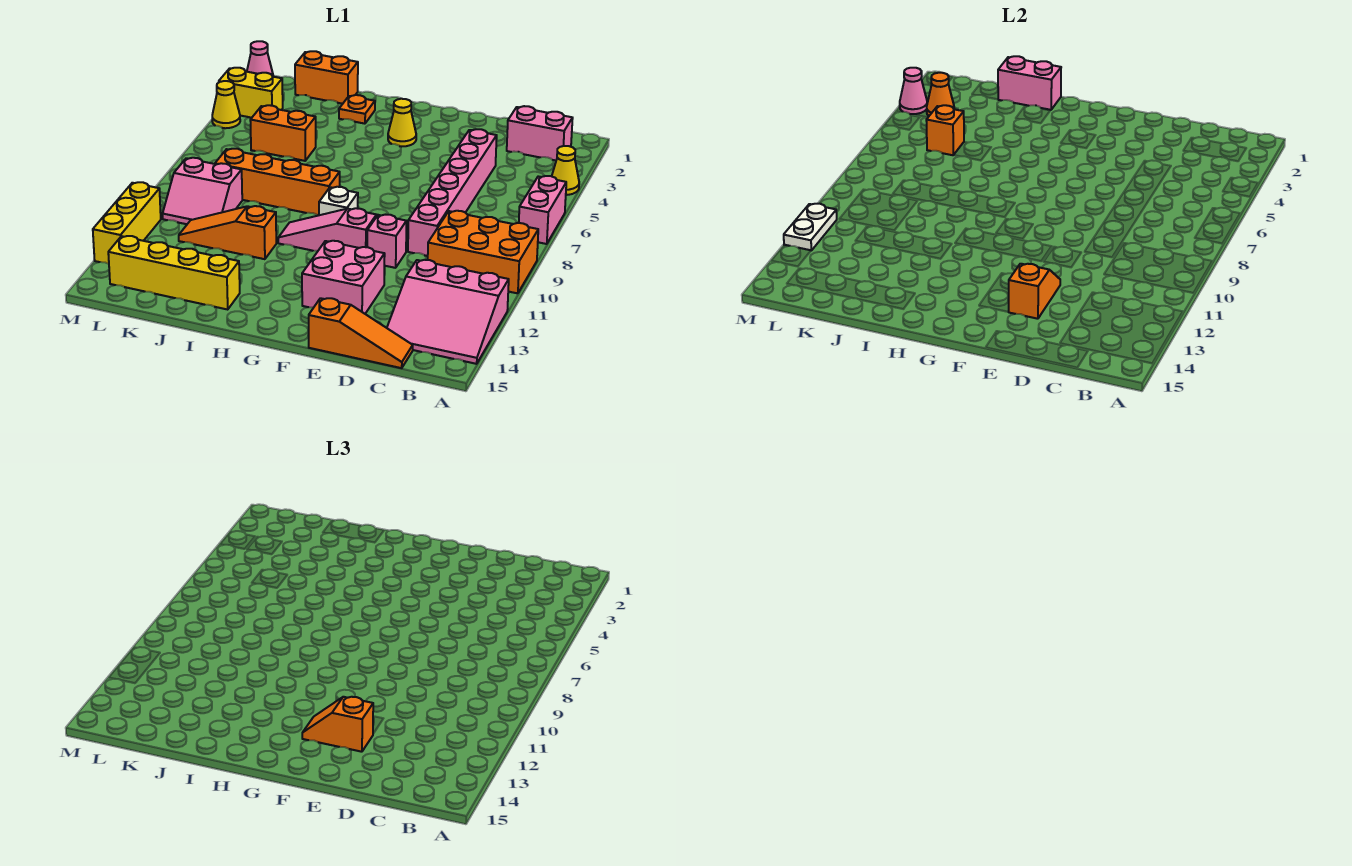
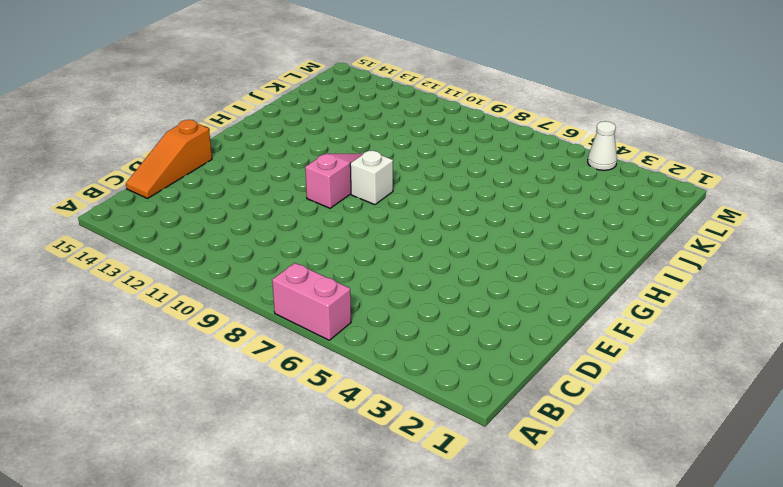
white cone M4 level 1 -> yellow cone M4 level 1
none -> yellow cone A4 level 1
none -> orange brick A9:C10 level 1
none -> pink slope A12:C14 level 1 top 12
none -> pink brick B2:C2 level 1

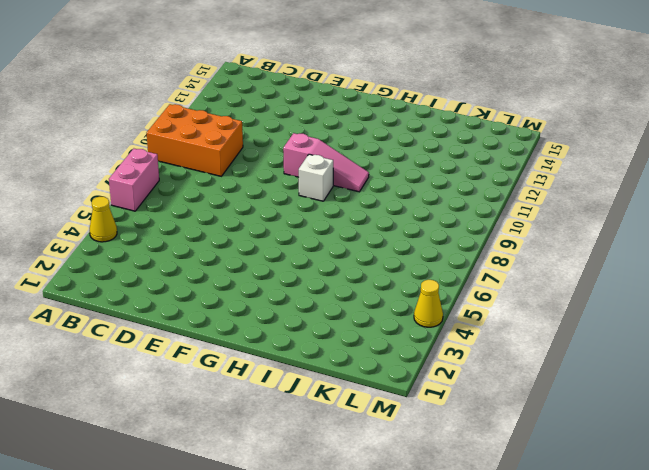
none -> pink slope A12:C14 level 1 top 12
none -> pink brick B2:C2 level 1
none -> orange slope C15:E15 level 1 top E
none -> pink brick D4:D9 level 1

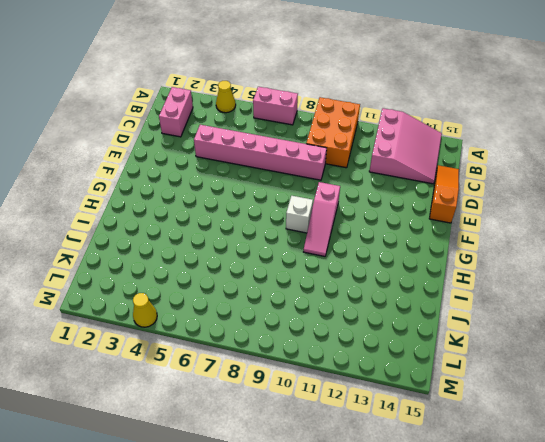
none -> pink brick E10 level 1
none -> pink brick E12:F13 level 1
none -> yellow cone G3 level 1
none -> orange brick H8:K8 level 1

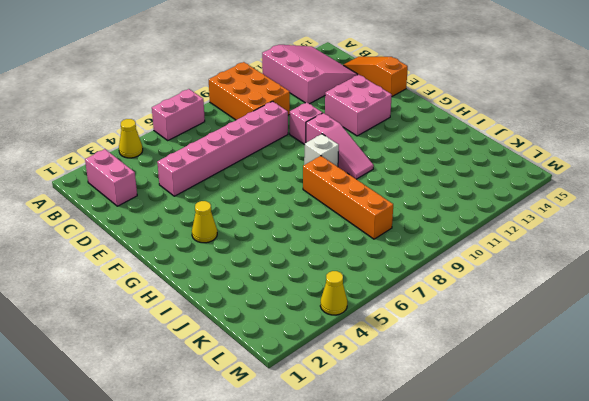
none -> orange plate I2 level 1
none -> orange slope I11:K11 level 1 top I
none -> yellow brick I14:L14 level 1
none -> orange brick J1:K1 level 1

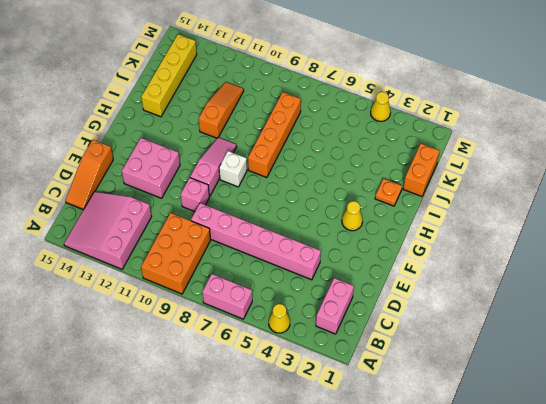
none -> orange brick J5:K5 level 1
none -> pink slope K9:L10 level 1 top 9
none -> yellow brick L3:M3 level 1
none -> pink cone M1 level 1

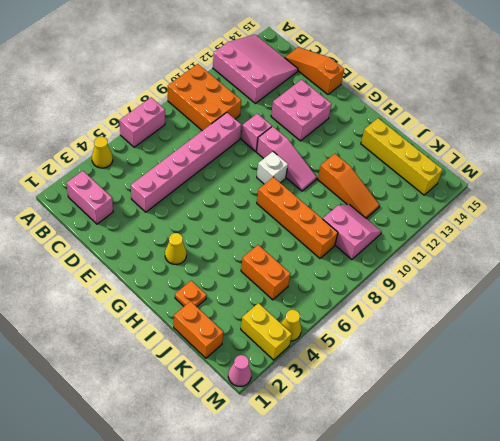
none -> yellow brick M11:M13 level 1
none -> orange slope E12:E13 level 2 top 13
none -> pink brick I1:J1 level 2
none -> orange brick K5 level 2

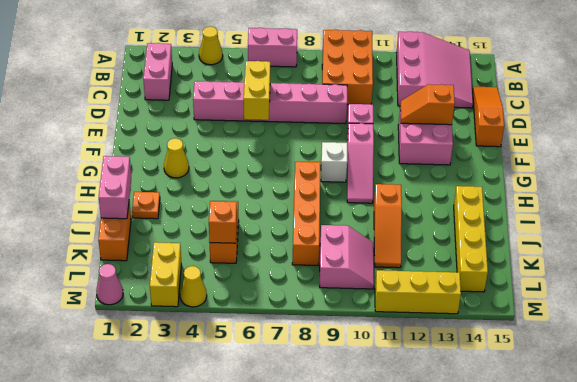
yellow brick D6:E6 level 2 -> none
none -> orange cone L3 level 2
none -> pink cone M3 level 2
none -> white plate M11:M12 level 2
none -> orange slope E13:F13 level 3 top E

